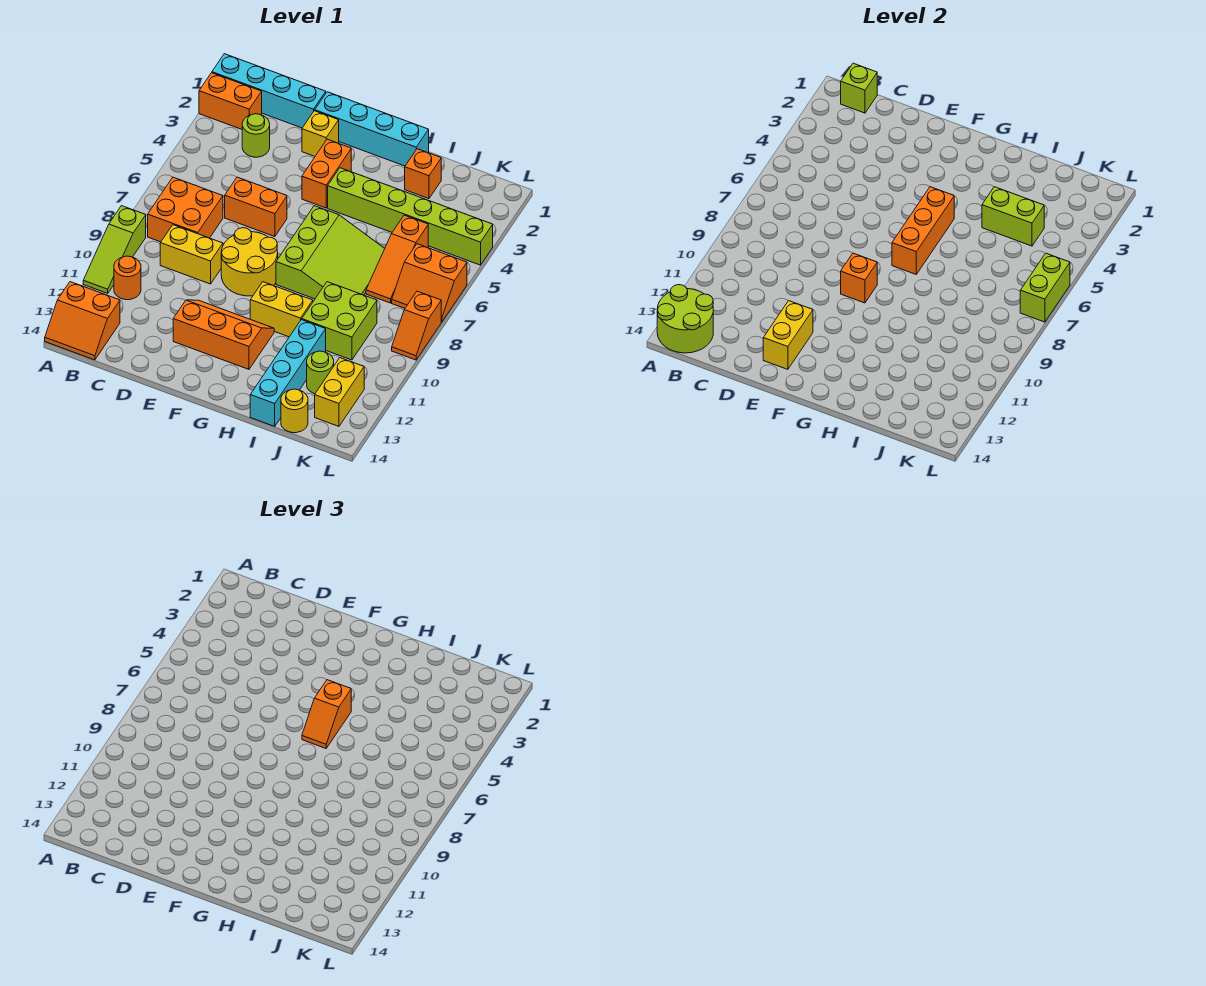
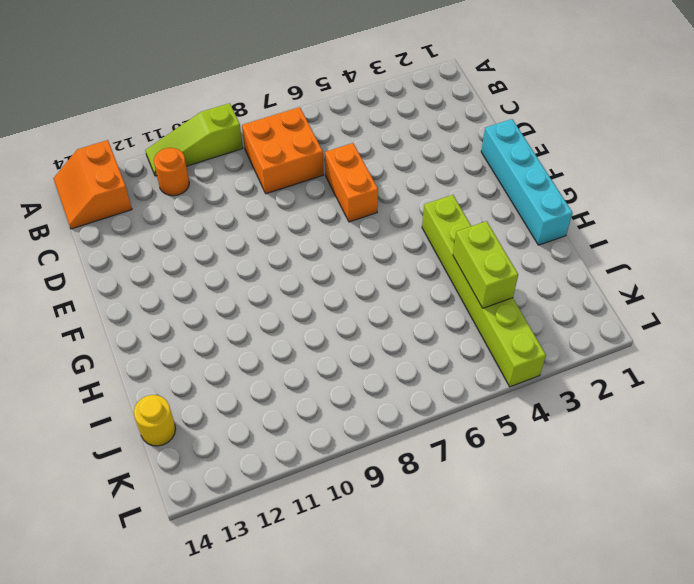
none -> cyan brick A1:D1 level 1
none -> orange brick A2:B2 level 1
none -> lime round brick C3 level 1
none -> yellow brick C9:D9 level 1

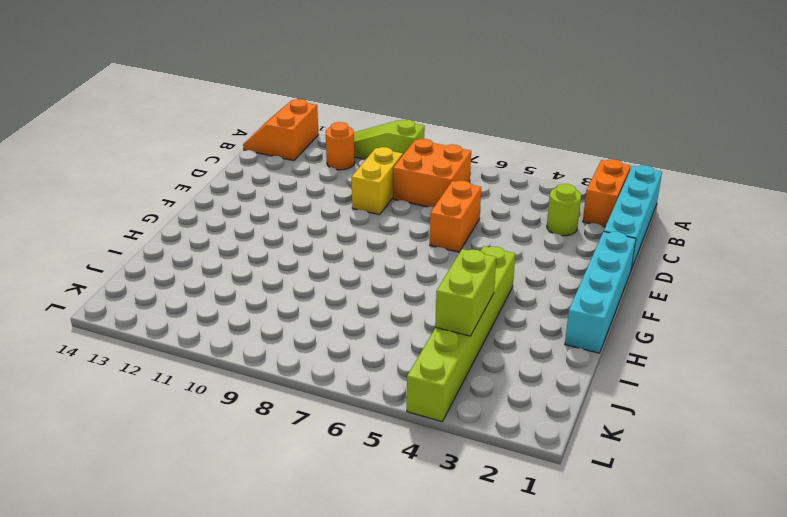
none -> yellow brick E2 level 1
none -> yellow round brick E8:F9 level 1
none -> orange slope E11:G12 level 1 top 12
none -> orange brick F3:F4 level 1

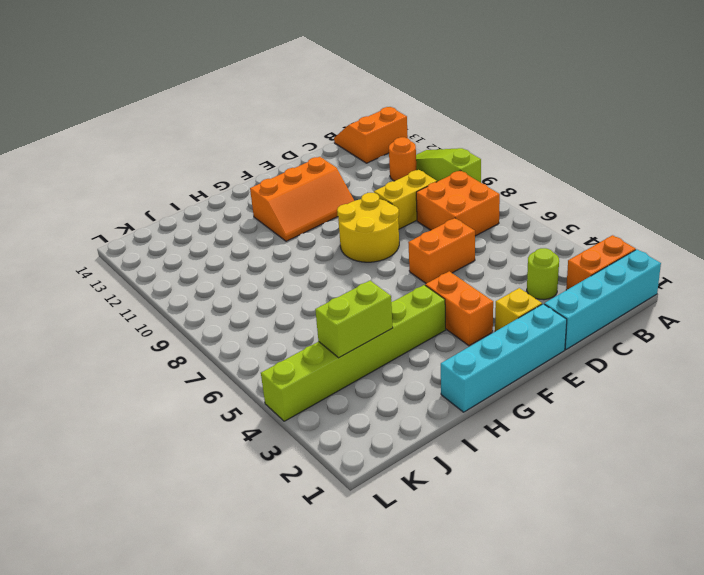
none -> lime slope G6:I8 level 1 top G
none -> yellow brick G10:H10 level 1
none -> orange brick I2 level 1
none -> lime brick I9:J10 level 1

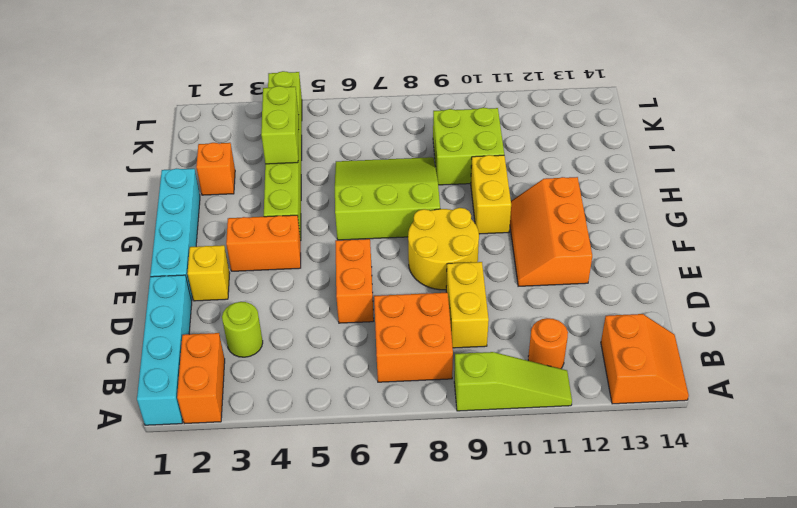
none -> cyan brick I11:I14 level 1
none -> orange slope J5:J7 level 1 top 5
none -> lime round brick J12 level 1
none -> yellow round brick J14 level 1

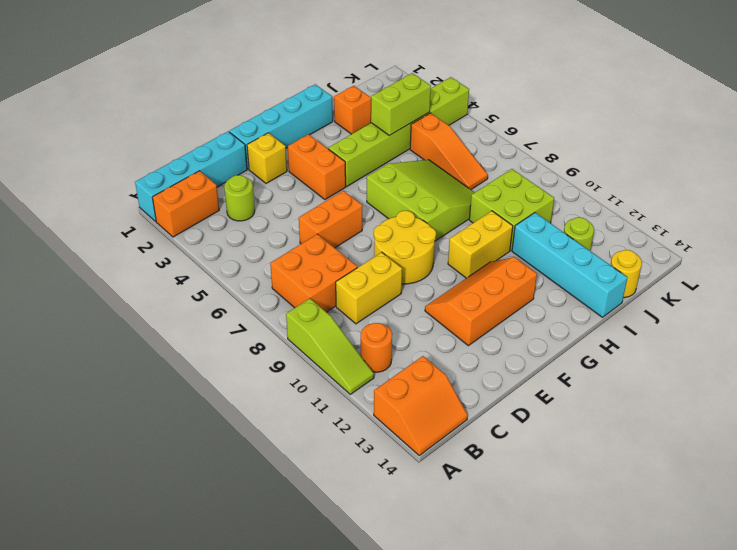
none -> orange slope K6:L7 level 1 top 6
none -> yellow brick K12:K13 level 1
none -> orange slope L8:L9 level 1 top 8
none -> lime round brick A13:B14 level 2

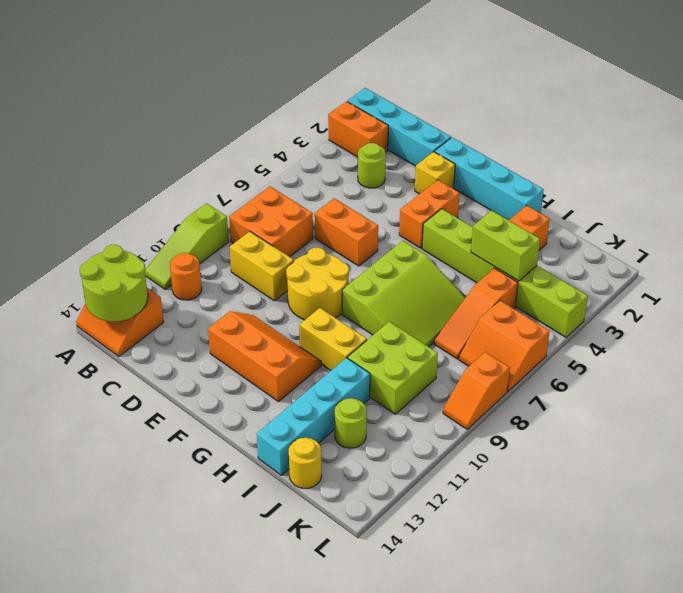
none -> yellow brick K12:K13 level 1
none -> lime brick B1 level 2
none -> yellow brick E12:E13 level 2
none -> orange brick F9 level 2

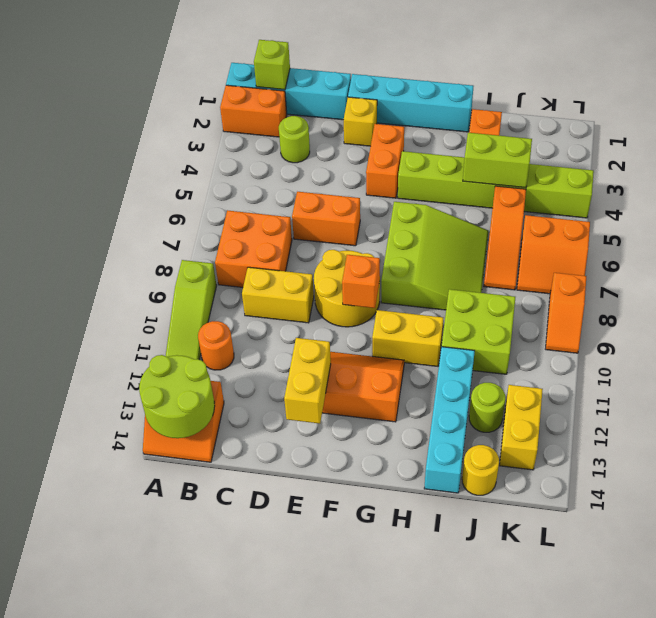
none -> orange brick G5:G7 level 2
none -> lime brick L6:L7 level 2
none -> orange slope G5:G6 level 3 top 5

